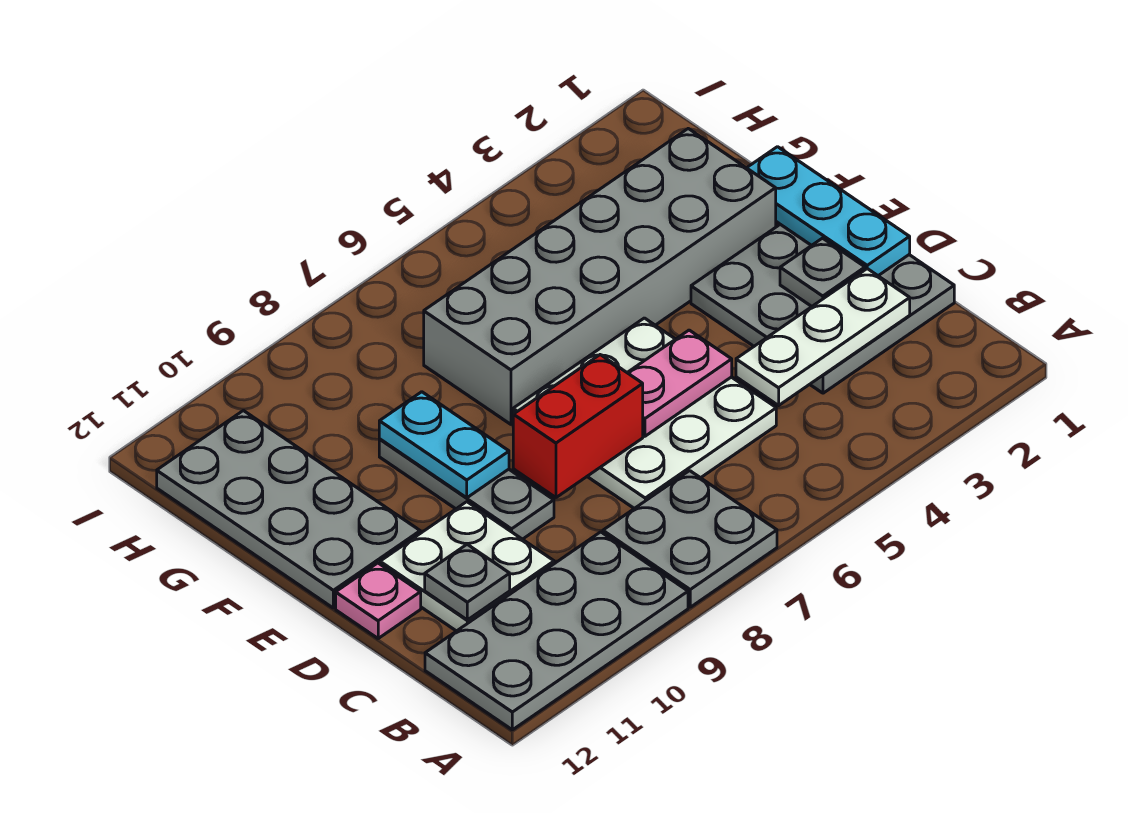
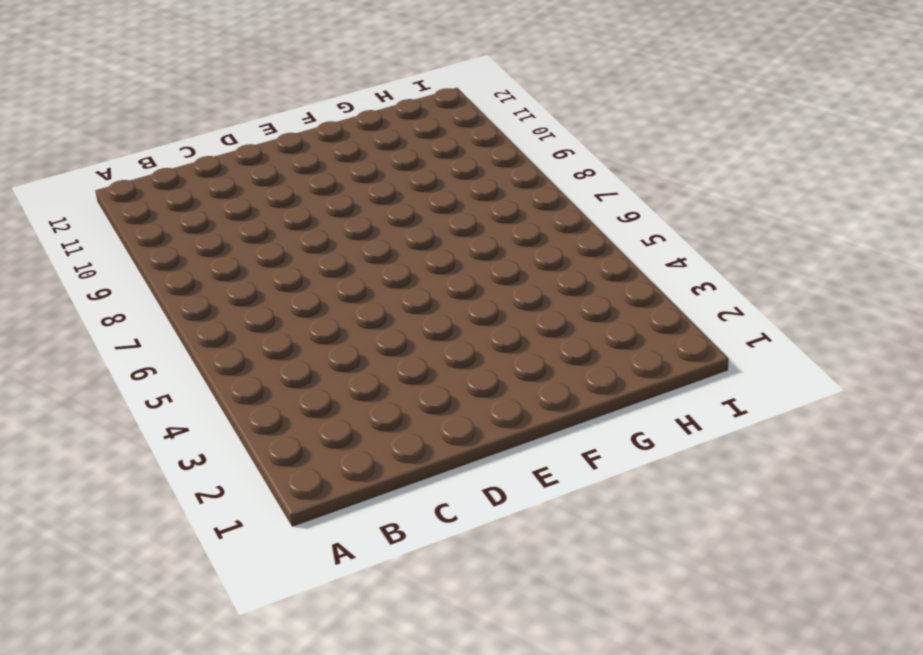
none -> grey plate A7:B8 level 1
none -> grey plate A9:B12 level 1
none -> grey plate C1:E3 level 1

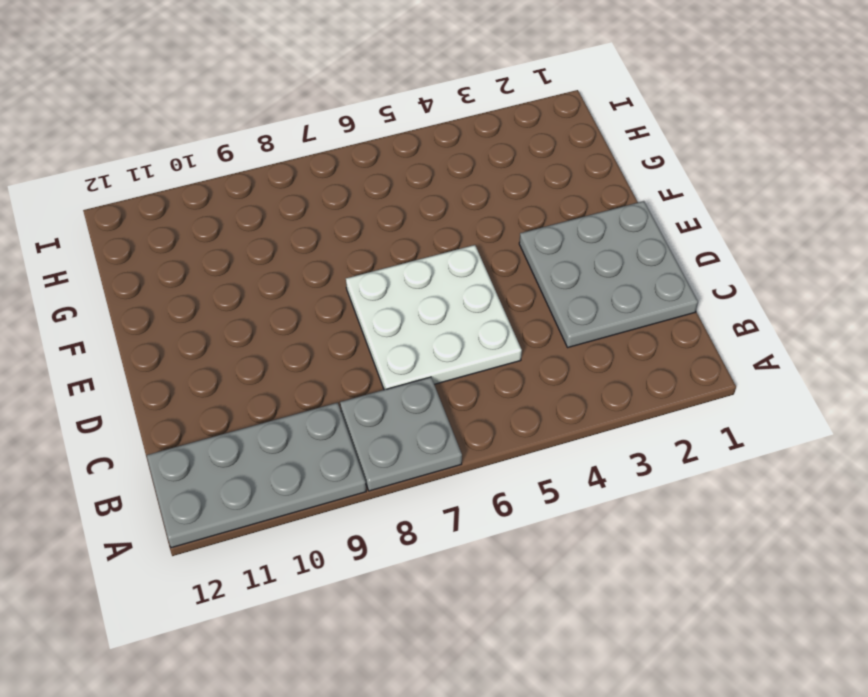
none -> white plate C10:D11 level 1
none -> grey plate D9:F9 level 1
none -> pink plate D12 level 1

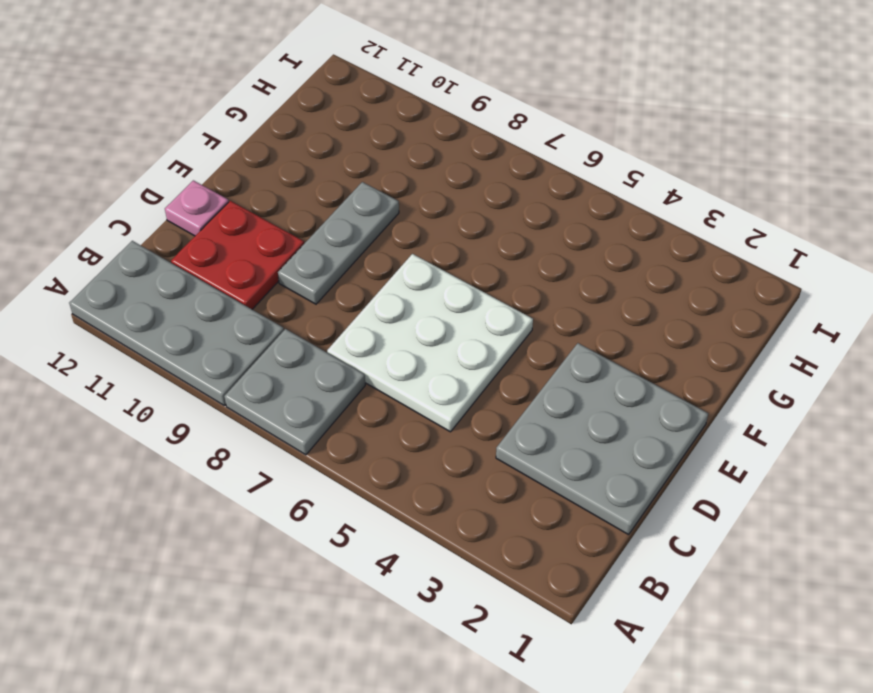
red plate C10:D11 level 1 -> white plate C10:D11 level 1
none -> grey plate E11:H12 level 1
none -> grey brick F2:G7 level 1
none -> white plate C2:C4 level 2

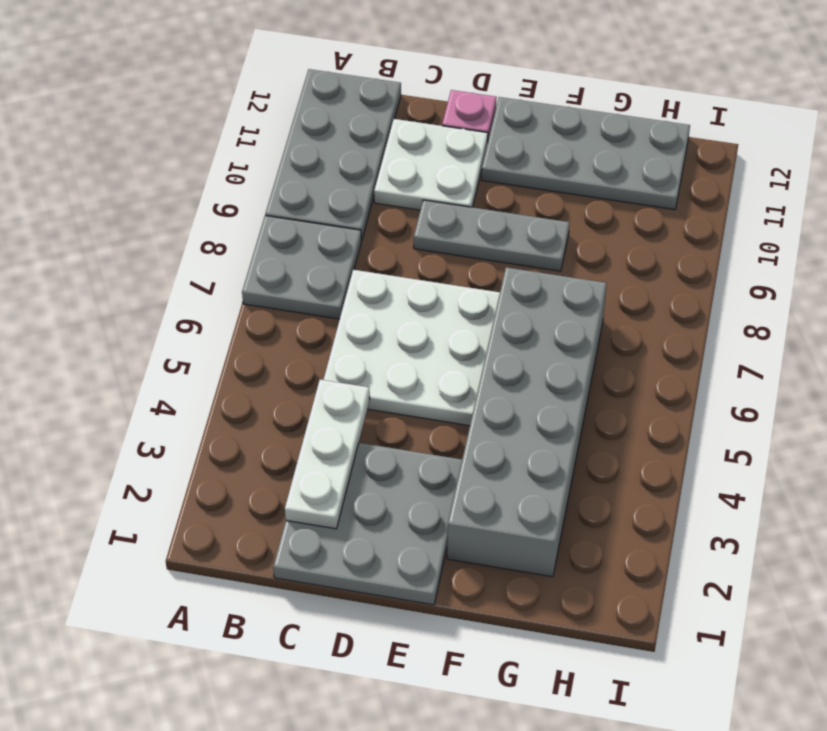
none -> grey plate C11 level 2
none -> cyan plate D1:F1 level 2
none -> grey plate D2 level 2

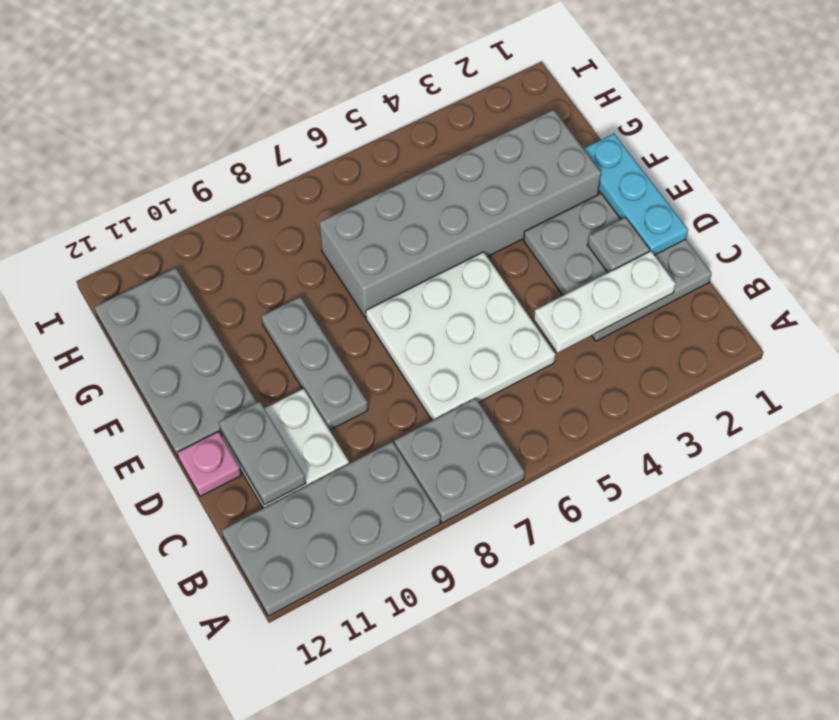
grey plate C11:D11 level 2 -> grey plate C11 level 2
none -> pink plate D5:D6 level 2
none -> red brick D7:D8 level 2
none -> cyan plate E9:F9 level 2

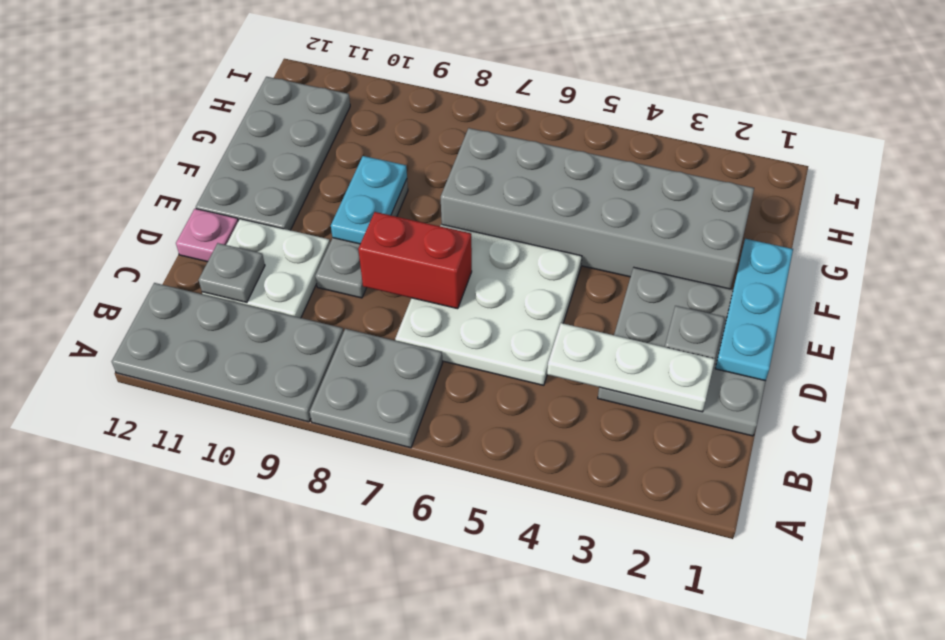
none -> pink plate D5:D6 level 2

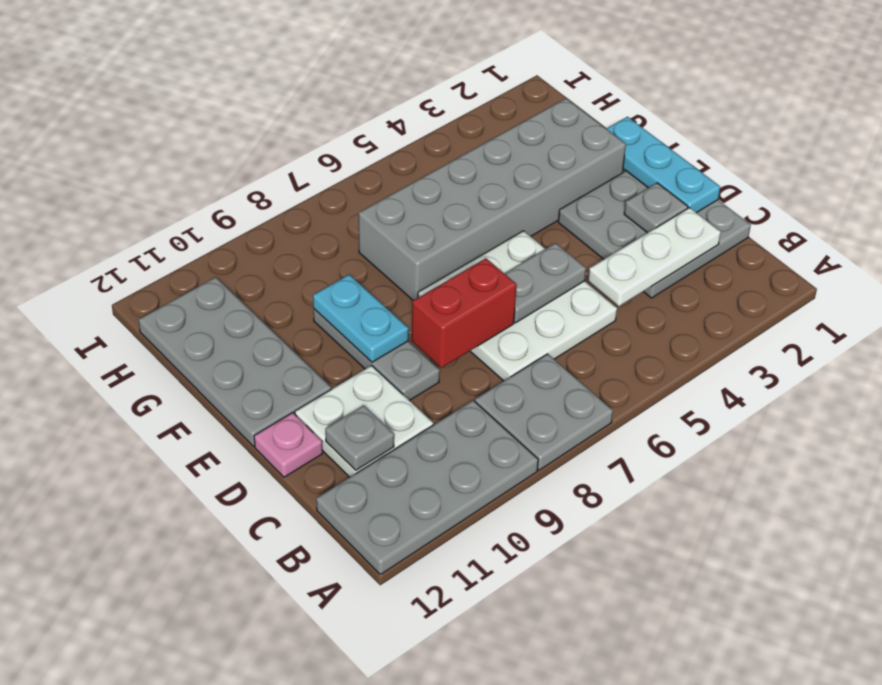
grey plate D5:D6 level 2 -> pink plate D5:D6 level 2

